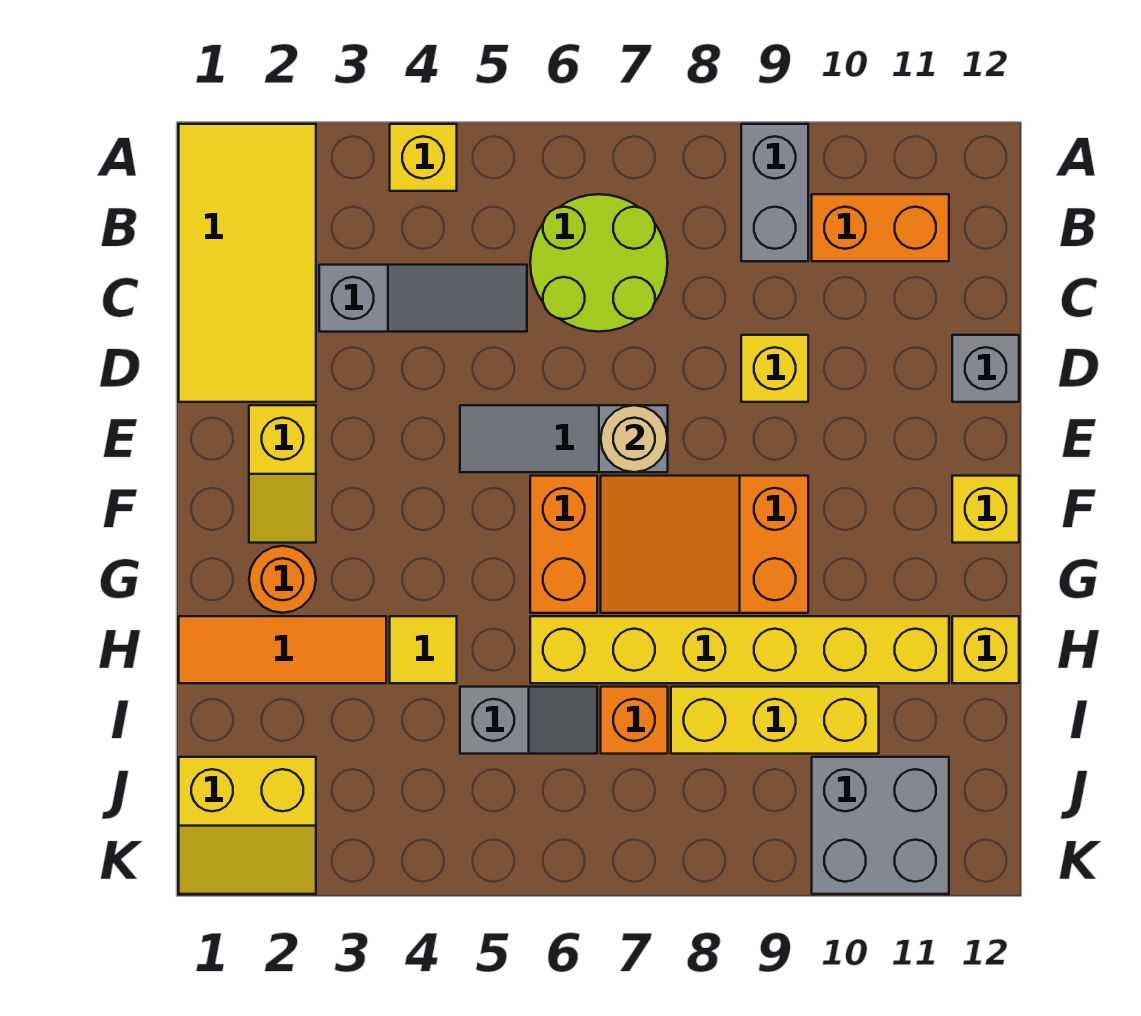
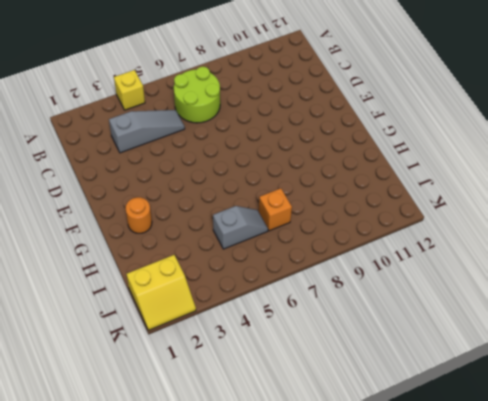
none -> yellow tile A1:D2 level 1
none -> grey brick A9:B9 level 1
none -> orange brick B10:B11 level 1

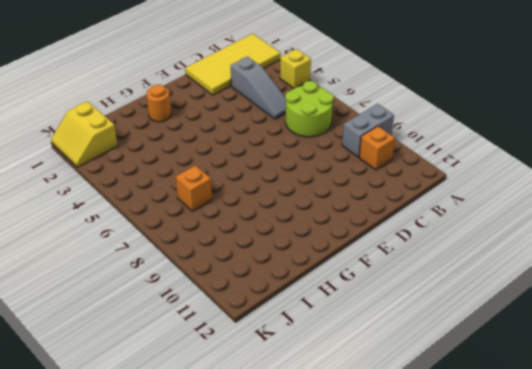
orange brick B10 level 1 -> orange brick B10:B11 level 1
none -> yellow brick D9 level 1
none -> grey brick D12 level 1
none -> yellow slope E2:F2 level 1 top E

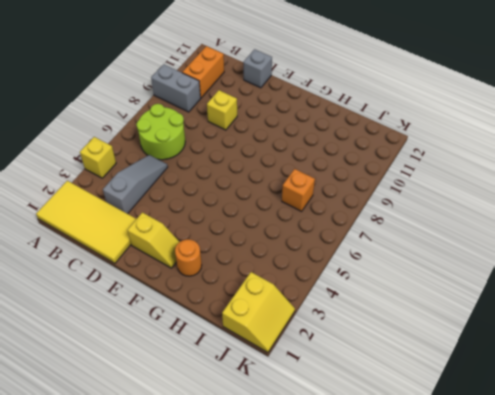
none -> grey slope E5:E7 level 1 top 7
none -> orange brick F6:G6 level 1
none -> orange slope F7:G9 level 1 top 9

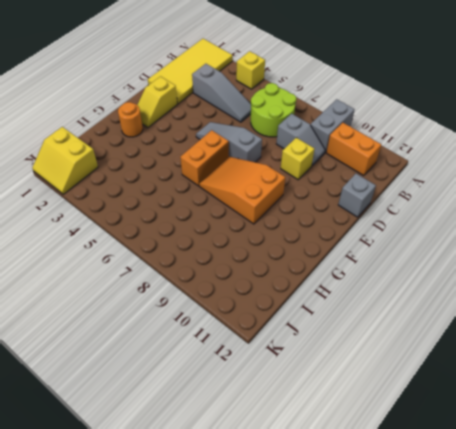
grey slope C8:C9 level 1 top 8 -> grey slope I5:I6 level 1 top 5
none -> yellow brick F12 level 1
none -> orange tile H1:H3 level 1
none -> yellow tile H4 level 1

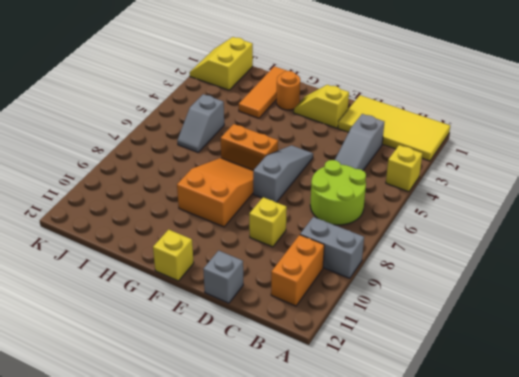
none -> yellow tile H4 level 1
none -> yellow brick H6:H11 level 1
none -> yellow brick H12 level 1

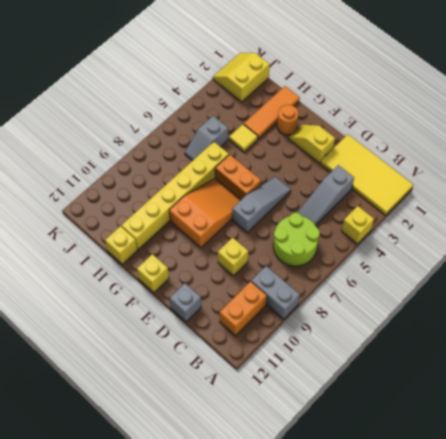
none -> orange brick I7 level 1
none -> yellow brick I8:I10 level 1
none -> grey brick J10:K11 level 1

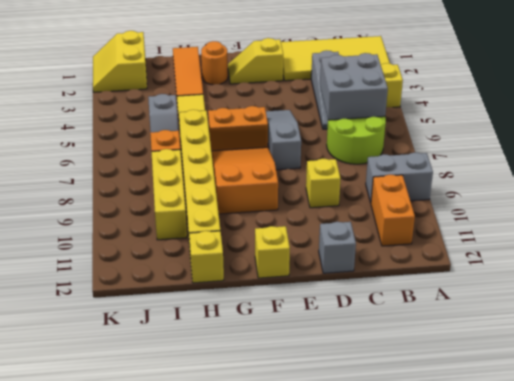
grey brick B5:C6 level 2 -> grey brick J10:K11 level 1
none -> tan round brick E7 level 2

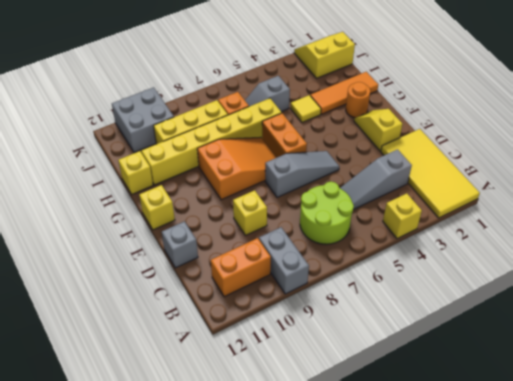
none -> tan round brick E7 level 2

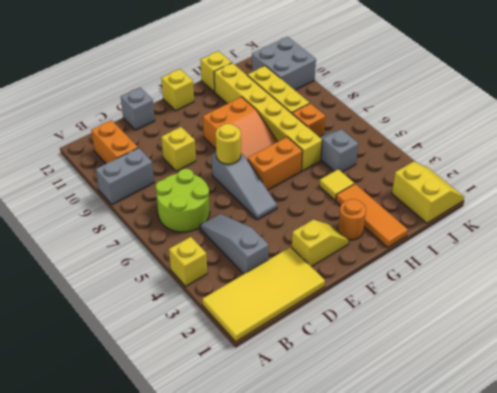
yellow round brick E7 level 2 -> tan round brick E7 level 2

